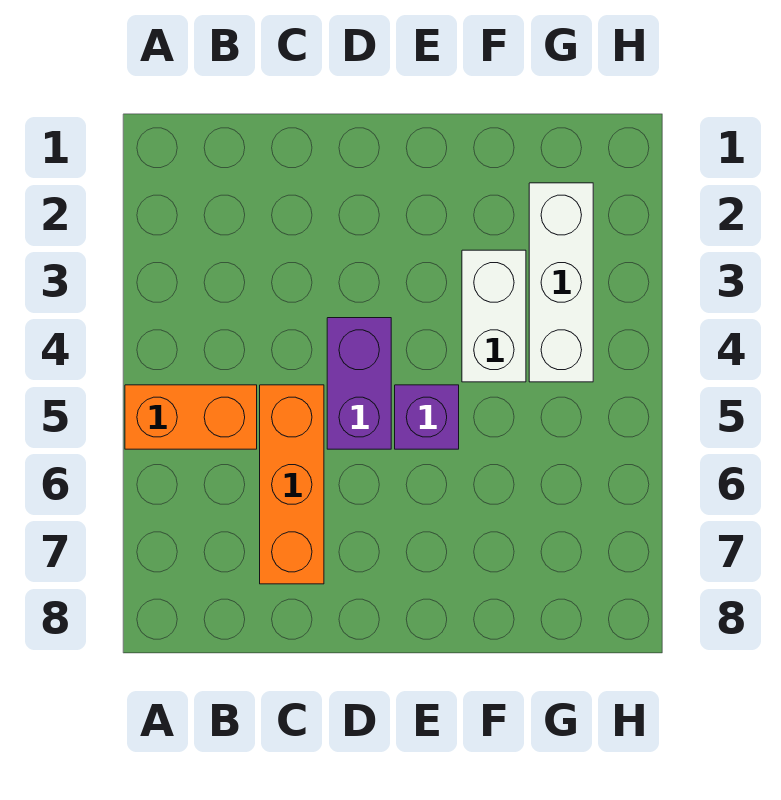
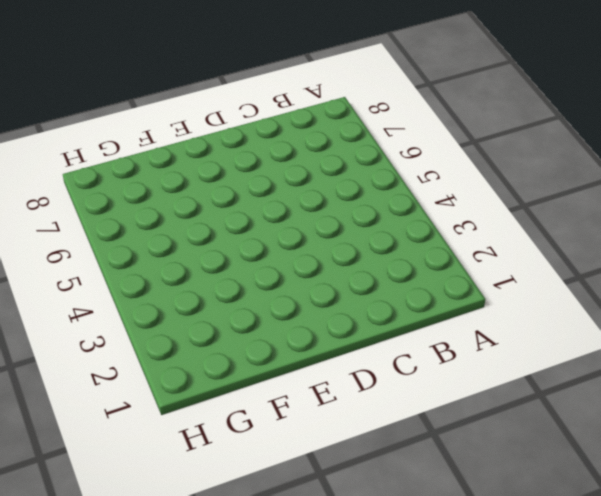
none -> orange brick A5:B5 level 1
none -> orange brick C5:C7 level 1

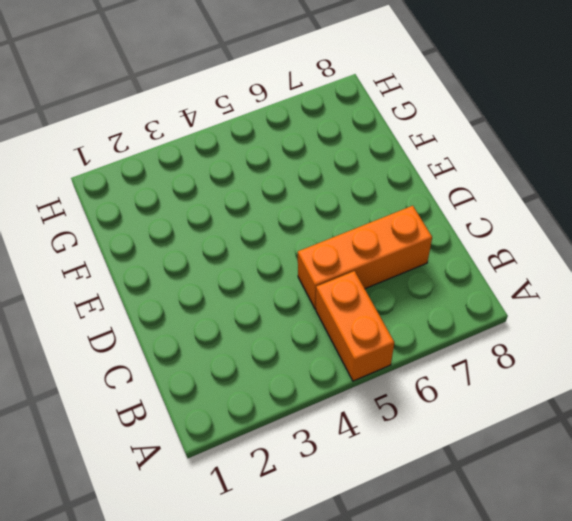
none -> purple brick D4:D5 level 1
none -> purple brick E5 level 1

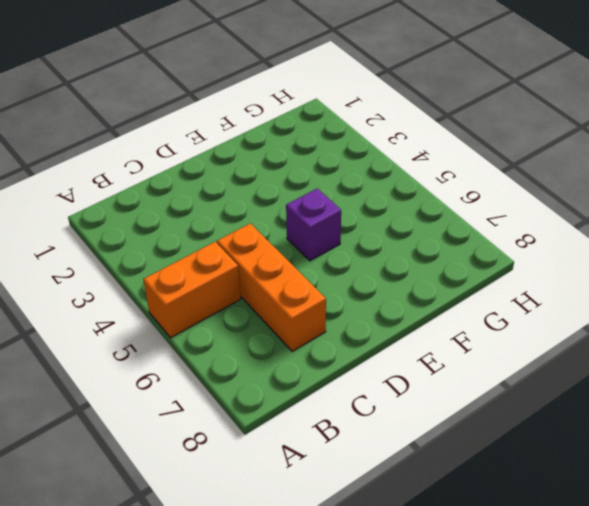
none -> purple brick D4:D5 level 1
none -> white brick F3:F4 level 1

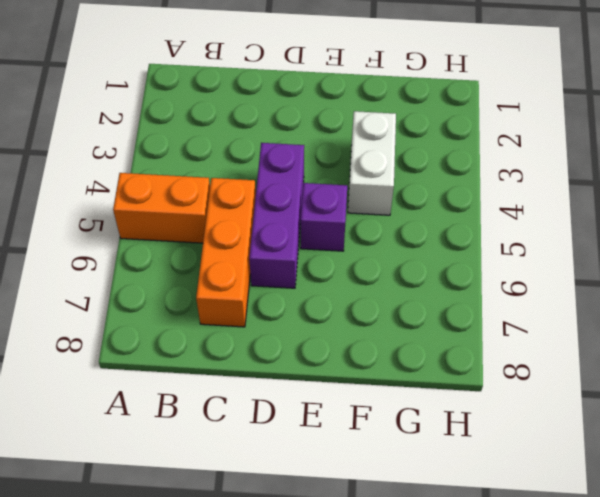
purple brick D4:D6 level 1 -> purple brick D4:D5 level 1
none -> white brick G2:G4 level 1

